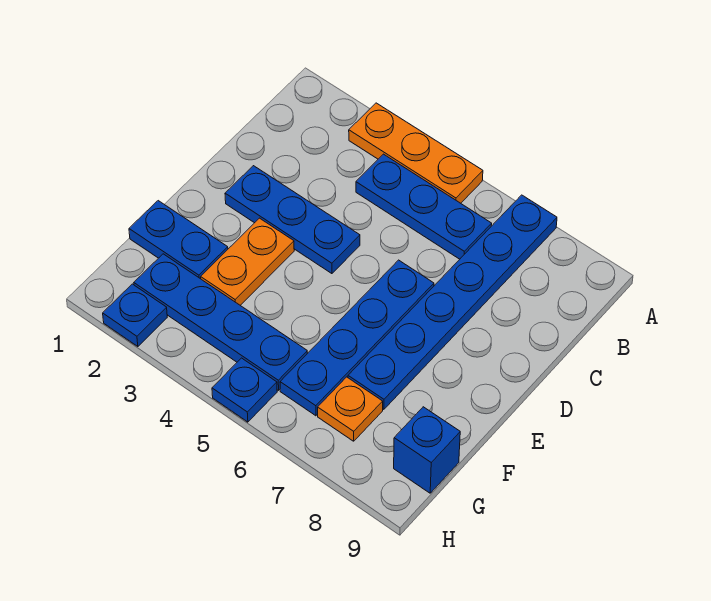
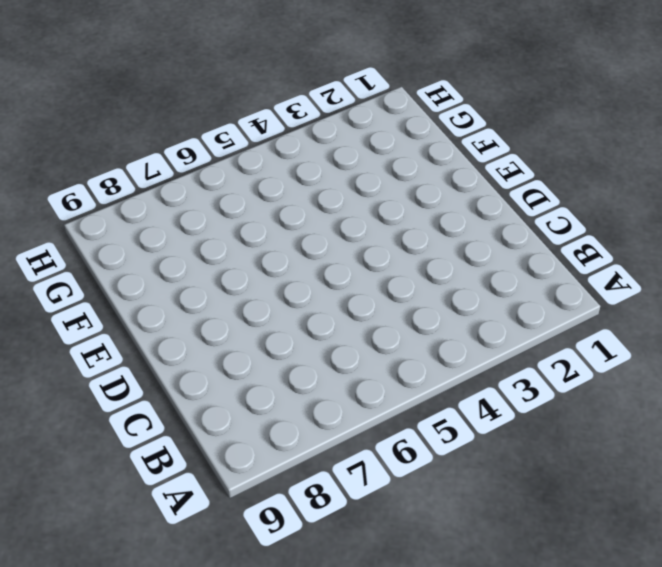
none -> orange plate A3:A5 level 1
none -> blue plate A7:F7 level 1
none -> blue plate B4:B6 level 1

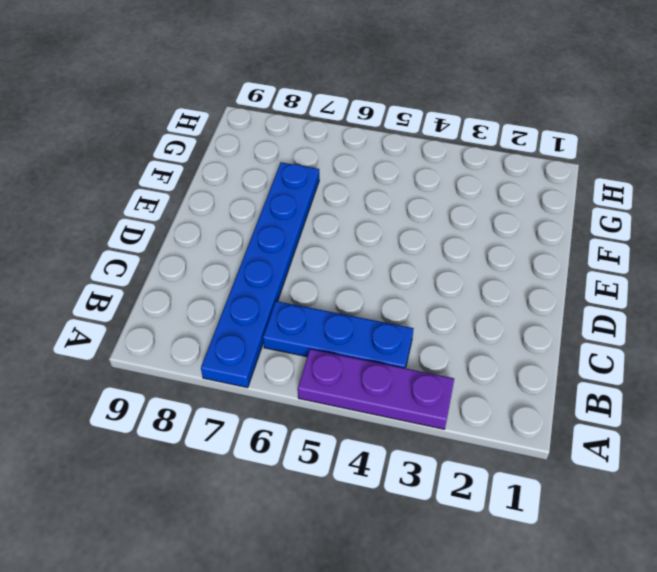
purple plate A3:A5 level 1 -> orange plate A3:A5 level 1
none -> blue plate D2:D4 level 1
none -> blue plate D6:G6 level 1
none -> orange plate E3:F3 level 1

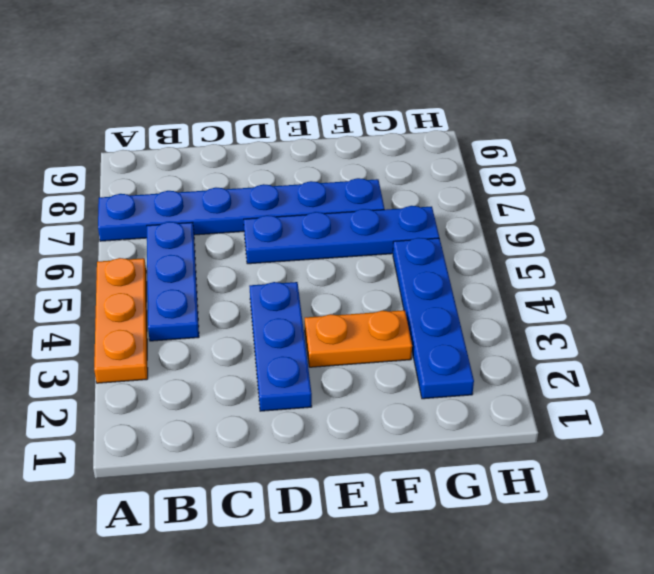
none -> blue plate F1:F2 level 1
none -> orange plate G7 level 1
none -> blue brick G9 level 1

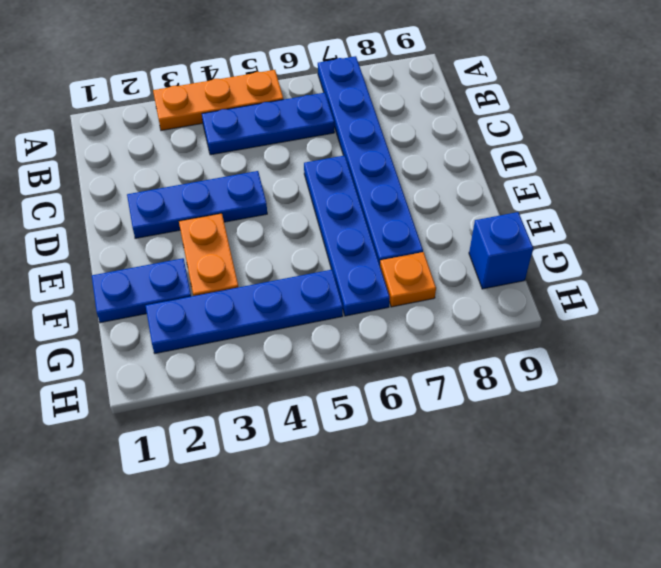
none -> blue plate H2 level 1
none -> blue plate H5 level 1

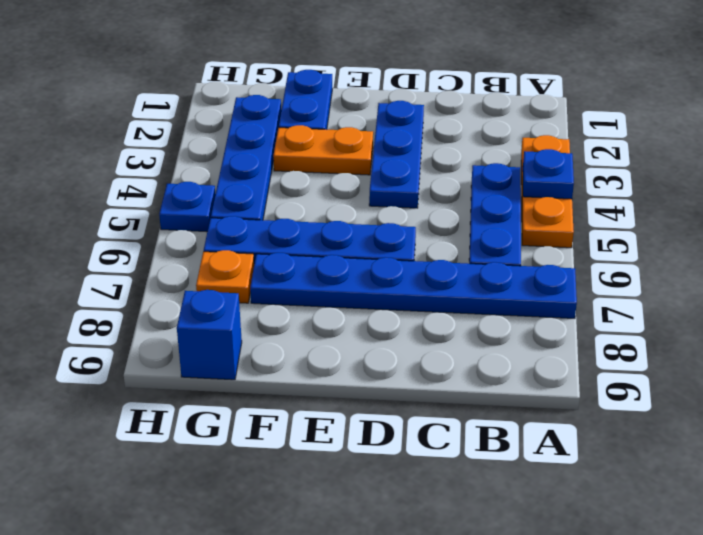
blue plate A4 level 2 -> blue plate H2 level 1

